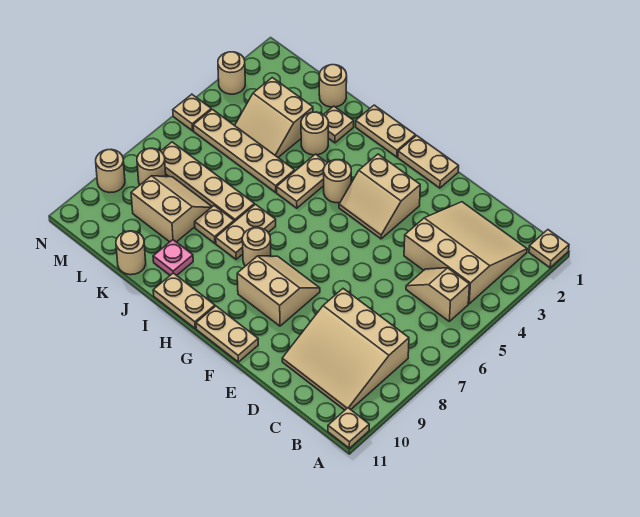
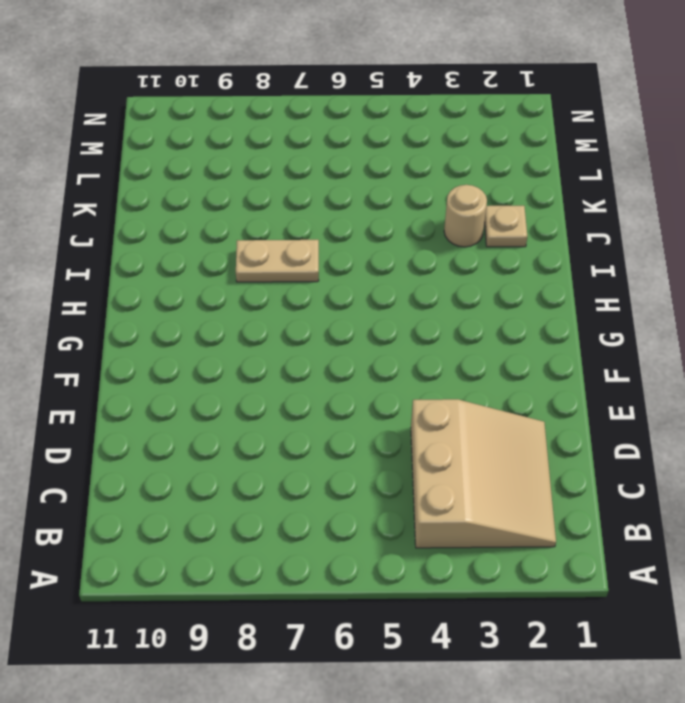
none -> tan plate A1 level 1
none -> tan plate A11 level 1
none -> tan slope B5:C5 level 1 top B

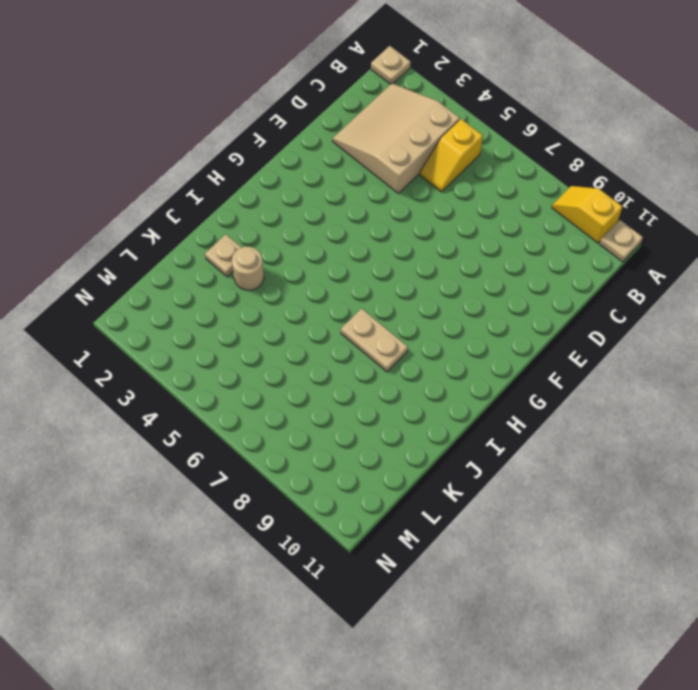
yellow slope A9:A10 level 1 top 10 -> none
yellow slope B5:C5 level 1 top B -> tan slope B5:C5 level 1 top B
none -> tan slope B8:D10 level 1 top 8
none -> tan plate F1:G1 level 1
none -> tan slope F3:G4 level 1 top 3

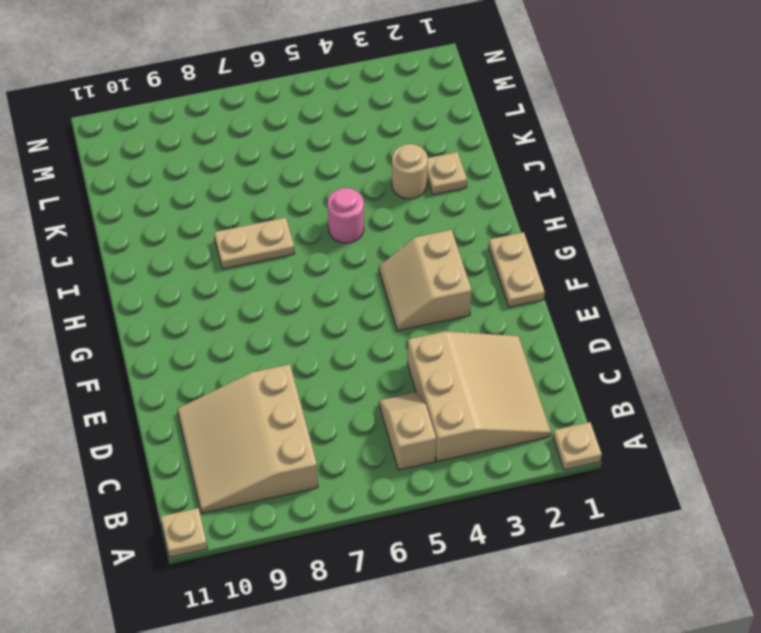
pink round brick I5 level 1 -> tan plate I4:I5 level 1
none -> tan slope F8:G9 level 1 top 9
none -> tan plate F11:G11 level 1
none -> tan plate H1:I1 level 1

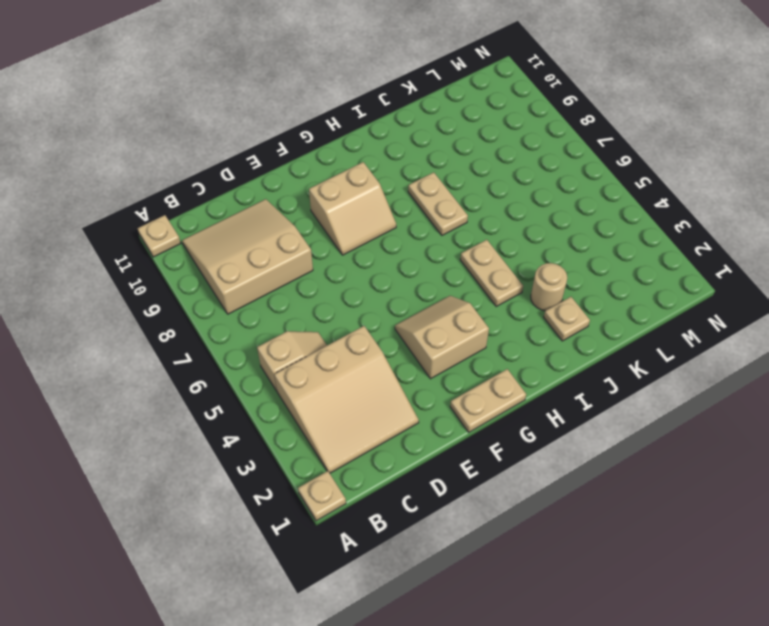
none -> tan plate F11:G11 level 1
none -> tan plate H1:I1 level 1
none -> tan round brick H4 level 1

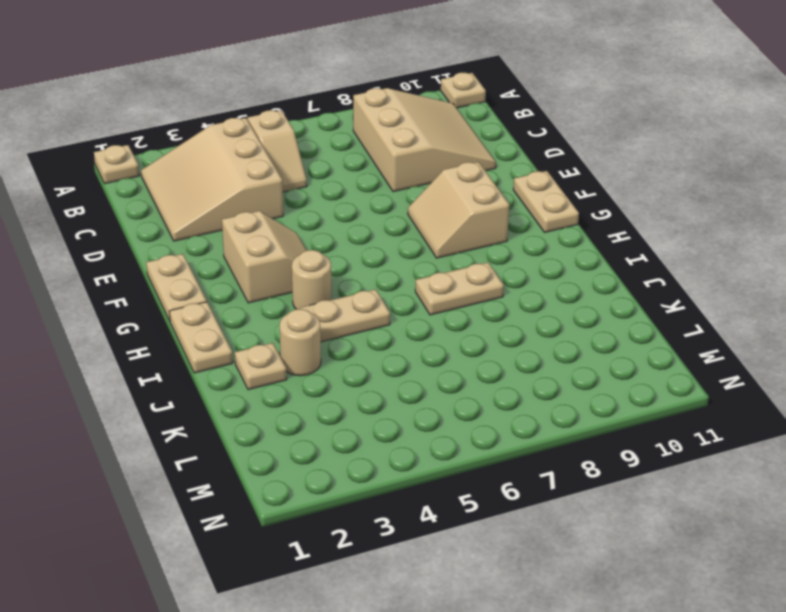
none -> tan round brick H8 level 1
none -> tan plate H11:I11 level 1
none -> tan plate J5:M5 level 1

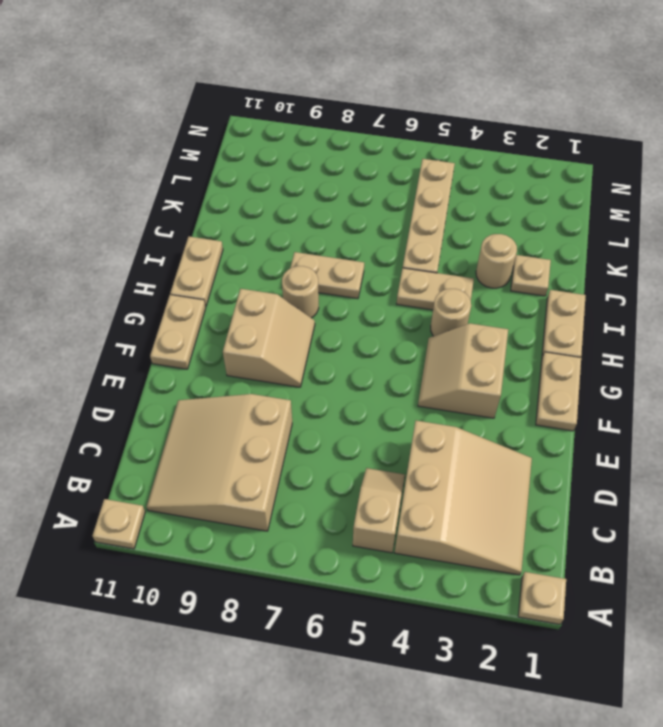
none -> tan plate J7:M7 level 1
none -> tan plate J8 level 1
none -> pink plate J10 level 1

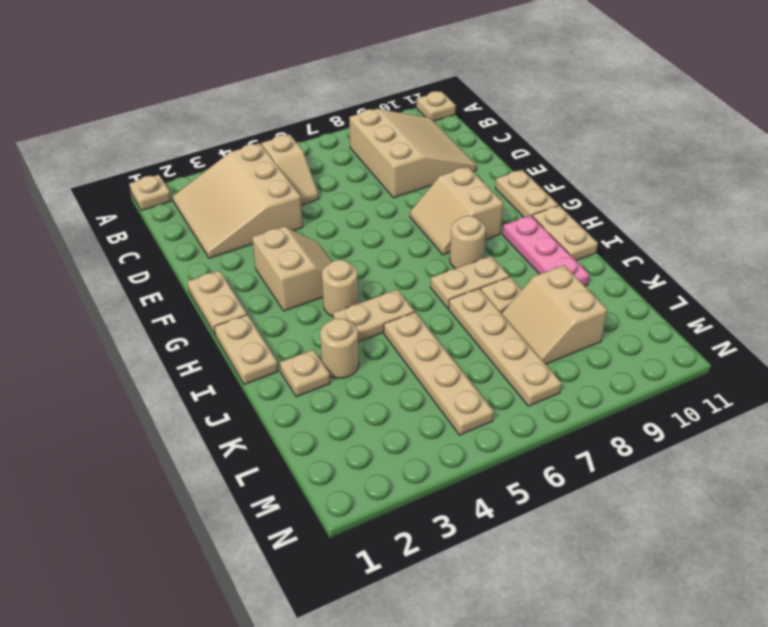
pink plate H10:J10 level 1 -> pink plate J10 level 1
none -> tan round brick K1 level 1
none -> tan slope K3:L4 level 1 top 3
none -> tan round brick K11 level 1

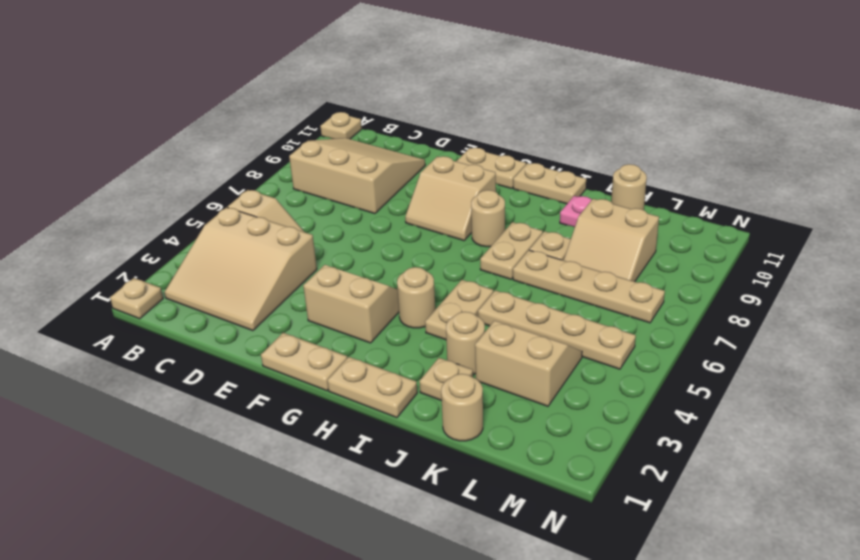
none -> tan round brick M8 level 1
none -> tan round brick N3 level 1
none -> tan plate N5 level 1

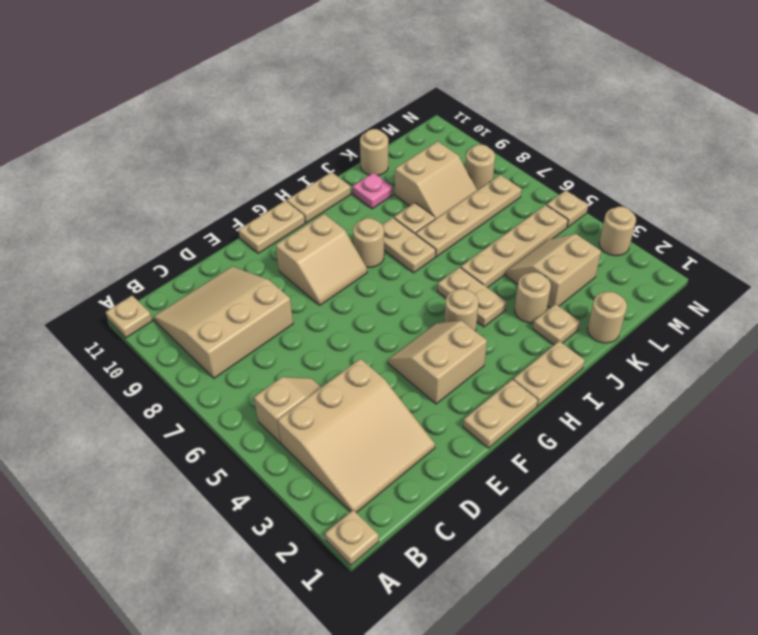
none -> tan round brick N9 level 1

